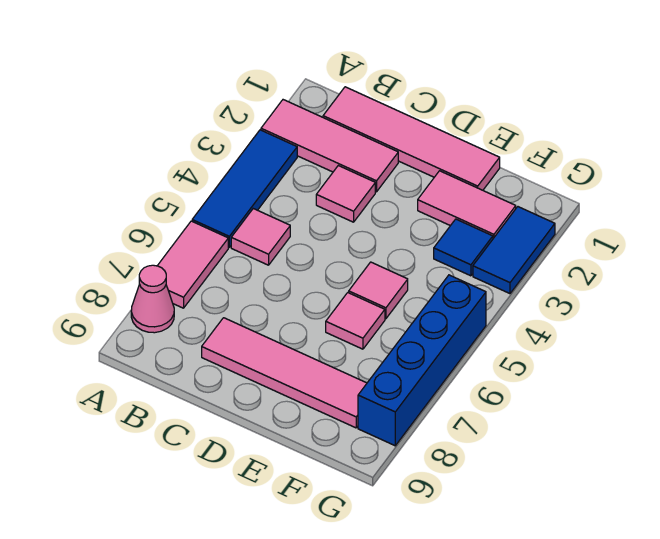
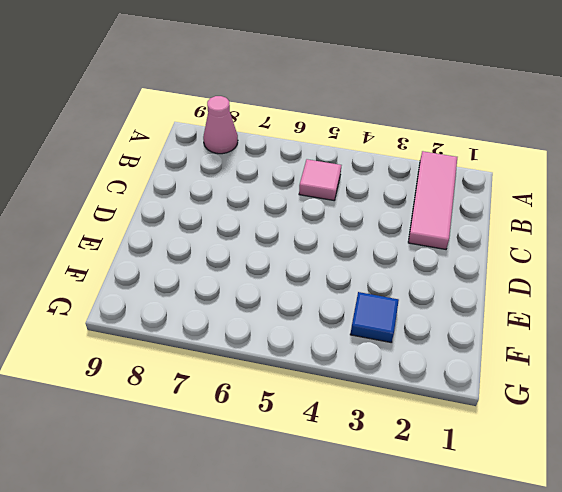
none -> blue tile A3:A5 level 1
none -> pink tile A6:A7 level 1
none -> pink tile B1:E1 level 1

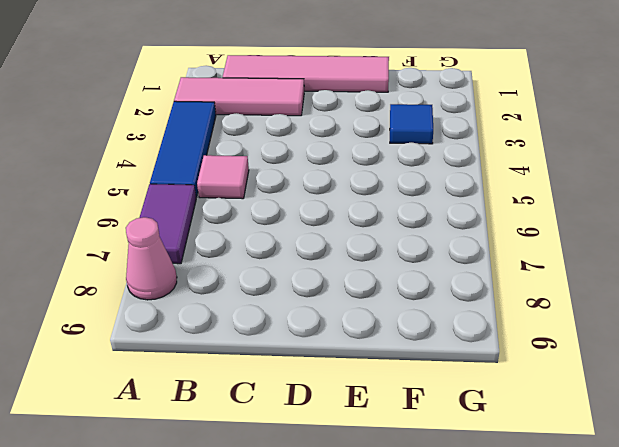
purple tile A6:A7 level 1 -> pink tile A6:A7 level 1
none -> pink tile C3 level 1
none -> pink tile C8:F8 level 1
none -> pink tile E2:F2 level 1

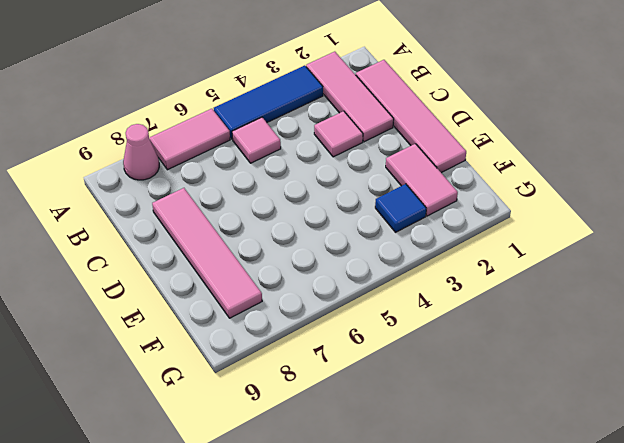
none -> pink tile E5 level 1
none -> pink tile E6 level 1
none -> blue tile G2:G3 level 1

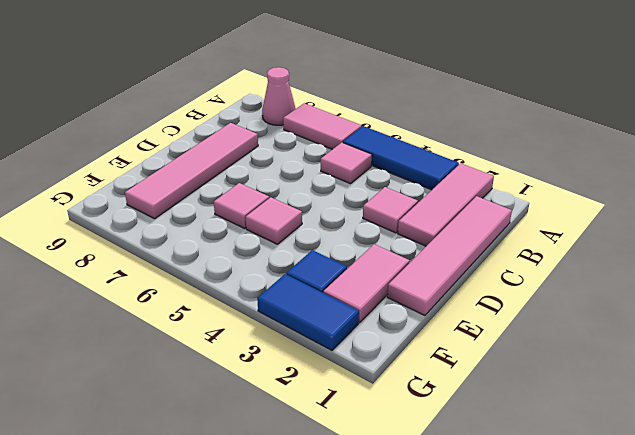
none -> blue brick G5:G8 level 1

